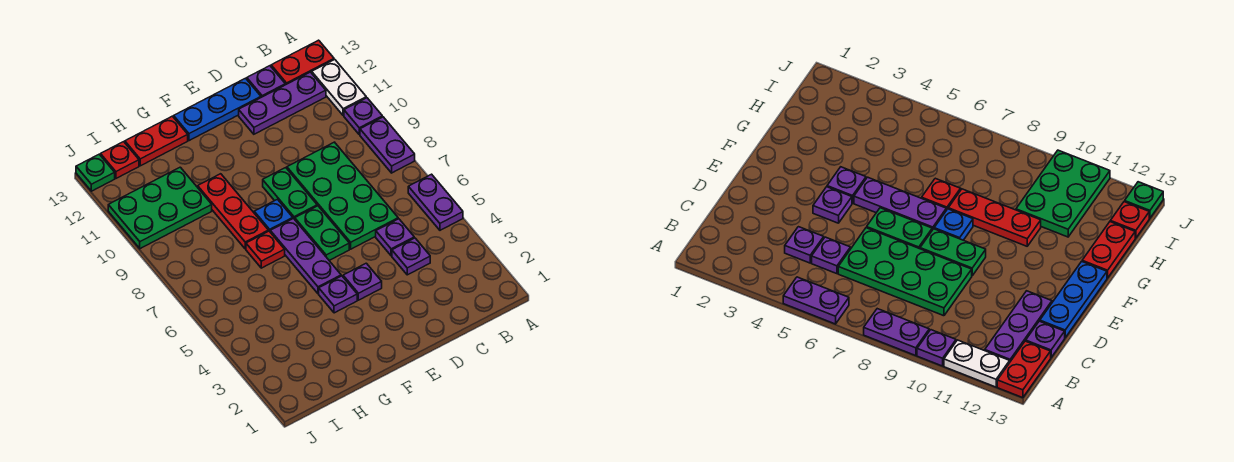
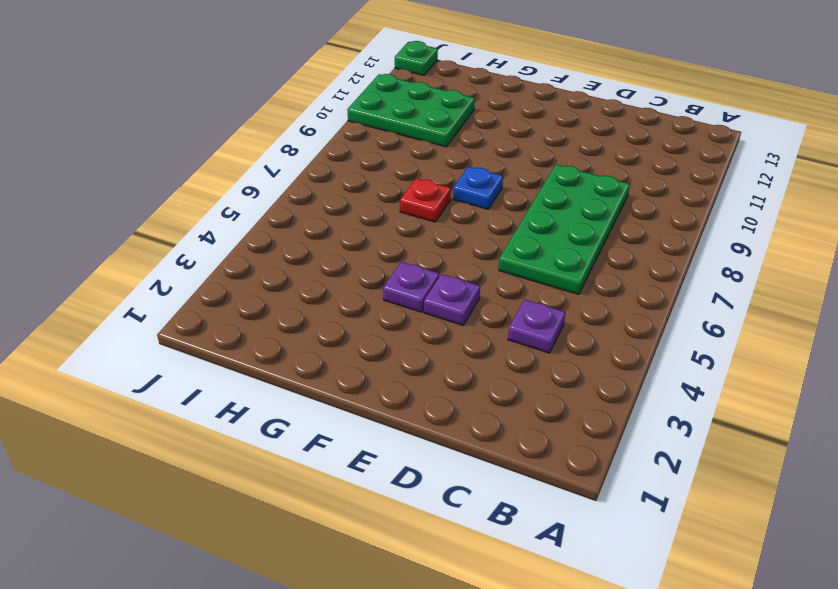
none -> purple plate A5:A6 level 1
none -> purple plate A8:A9 level 1
none -> purple plate A10 level 1

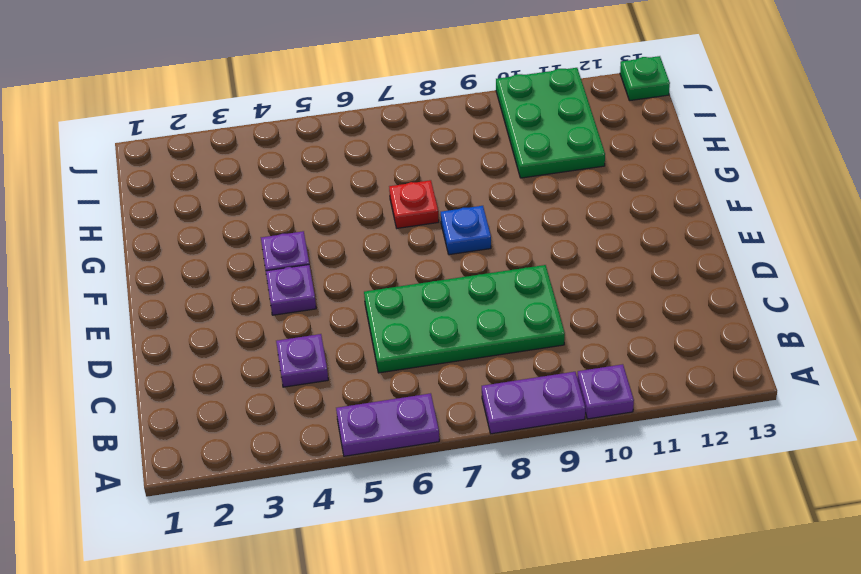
none -> white plate A11:A12 level 1
none -> red plate A13:B13 level 1
none -> purple plate B12:D12 level 1

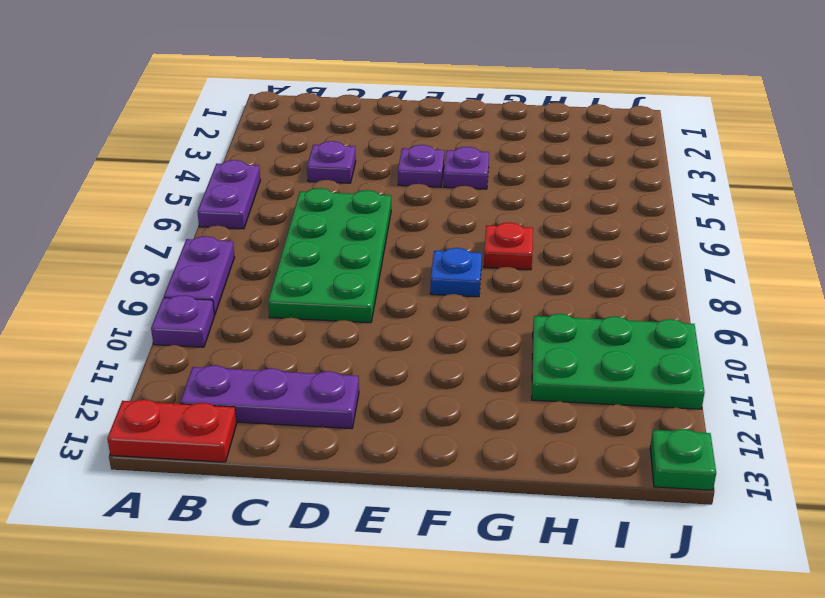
none -> white plate A11:A12 level 1
none -> purple plate C5 level 1
none -> purple plate C13 level 1

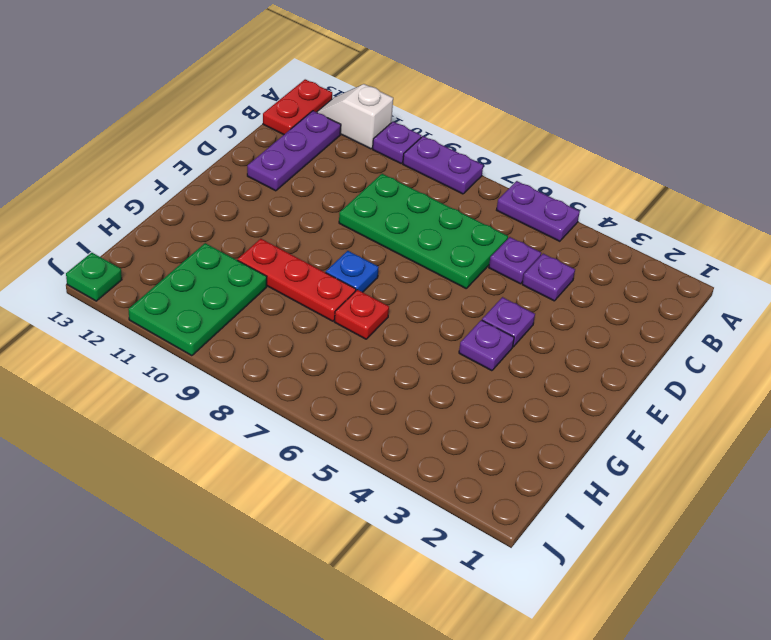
white slope A11:A12 level 1 top 11 -> white plate A11:A12 level 1
none -> purple plate C13 level 1
none -> blue plate D13:F13 level 1
none -> green plate E6:E7 level 1

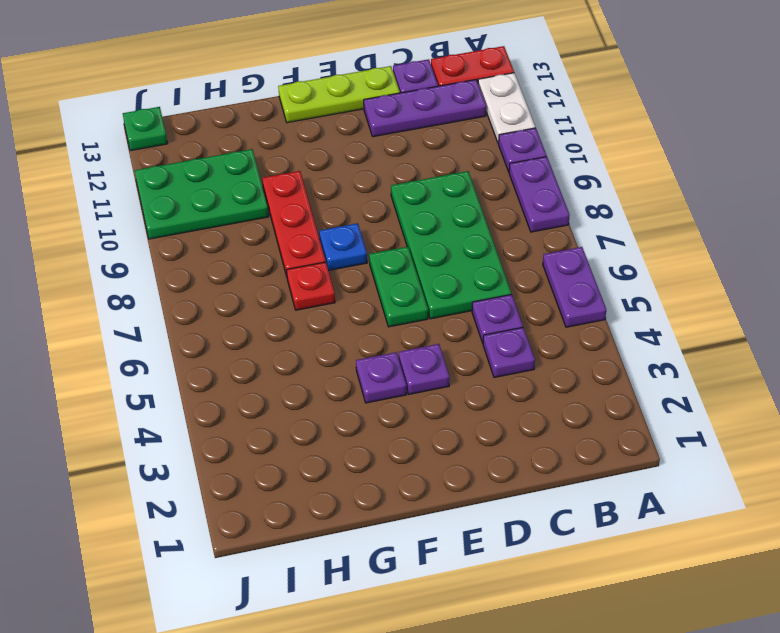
lime plate D13:F13 level 1 -> blue plate D13:F13 level 1
none -> green plate E8:E9 level 1
none -> purple plate F5:F7 level 1
none -> red plate G13:H13 level 1

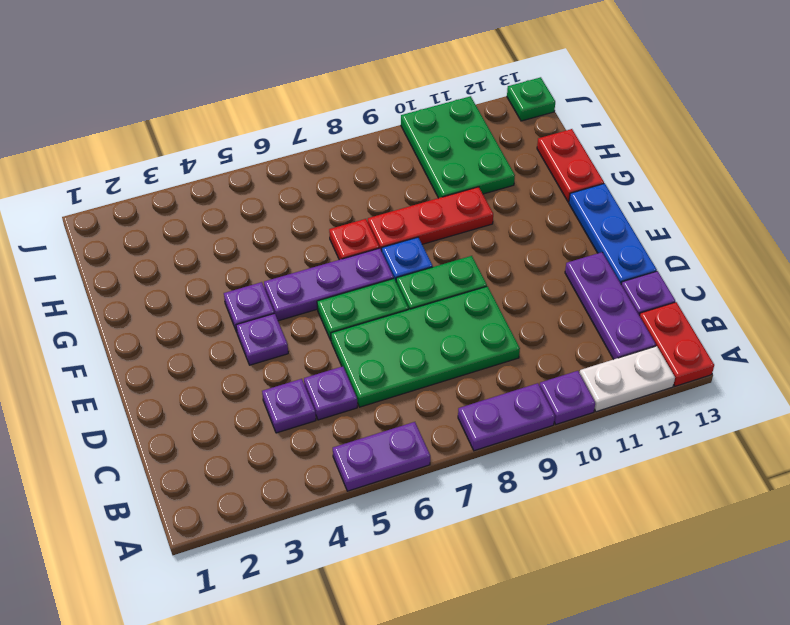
none -> red plate I13 level 1

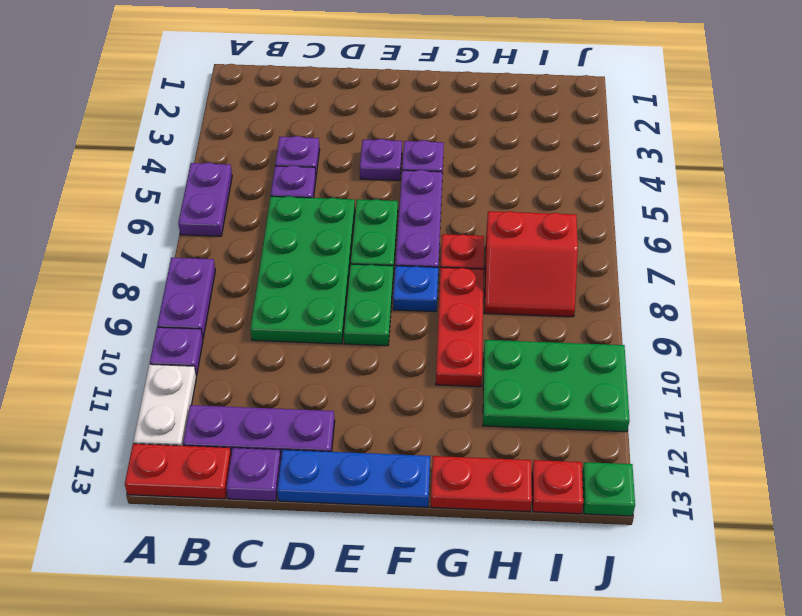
red slope H7:I8 level 1 top 7 -> none

